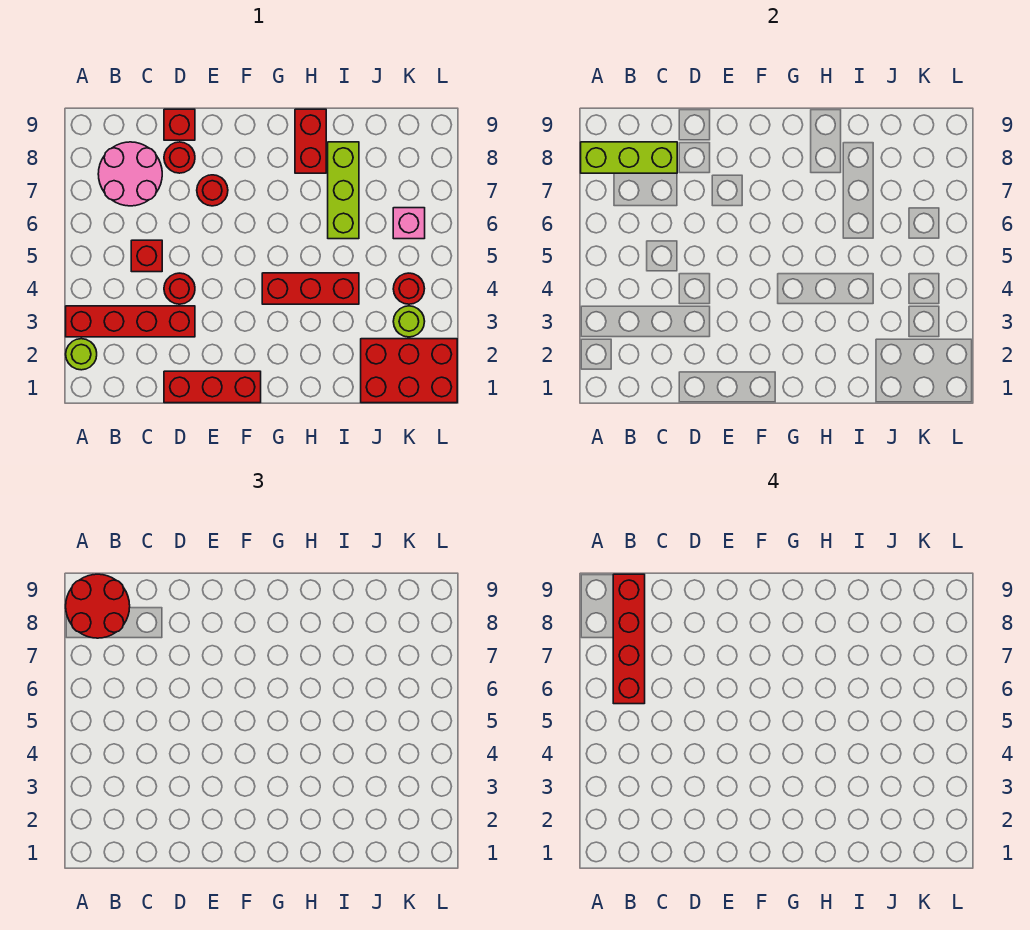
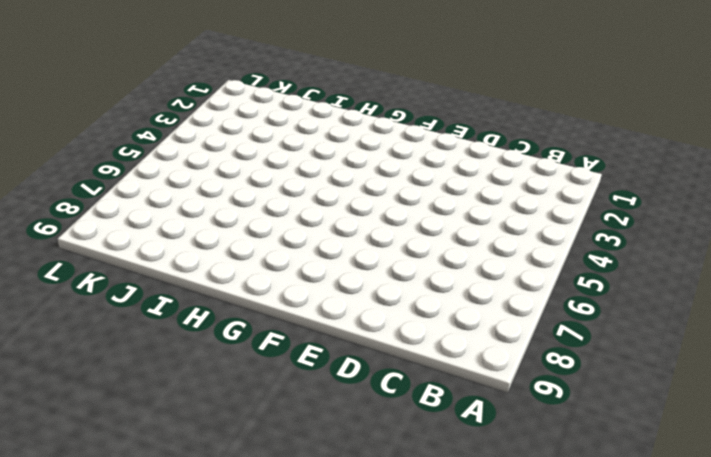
none -> lime round brick A2 level 1
none -> red brick A3:D3 level 1
none -> pink round brick B7:C8 level 1

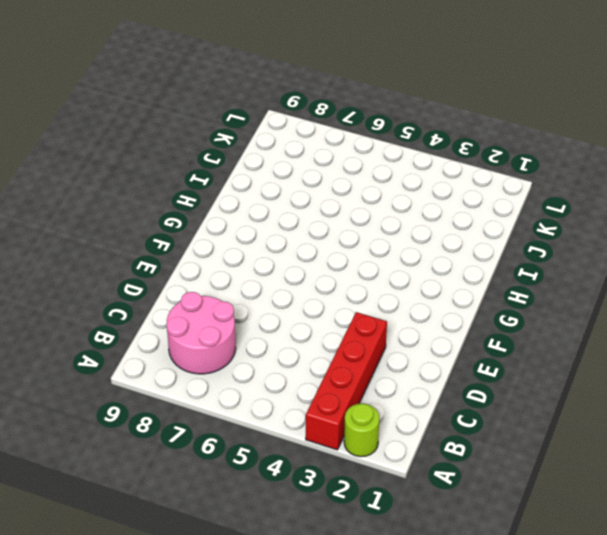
none -> red brick C5 level 1
none -> red brick D1:F1 level 1
none -> red round brick D4 level 1

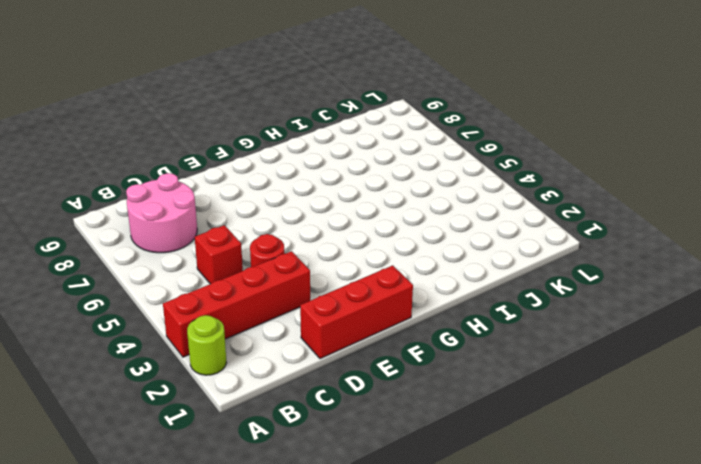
none -> red round brick D8 level 1
none -> red brick D9 level 1
none -> red round brick E7 level 1

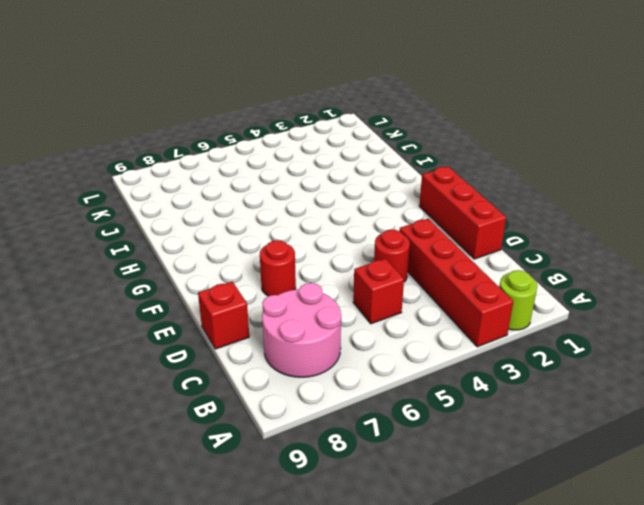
none -> red round brick D8 level 1
none -> red brick G4:I4 level 1
none -> red brick H8:H9 level 1

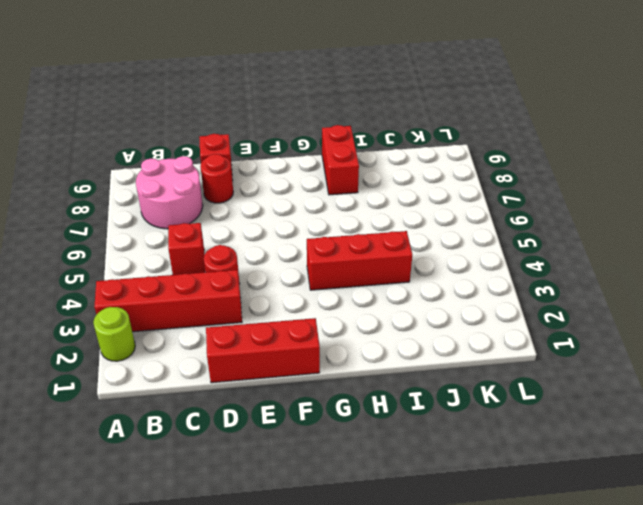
none -> red round brick E7 level 1
none -> lime brick I6:I8 level 1
none -> red brick J1:L2 level 1

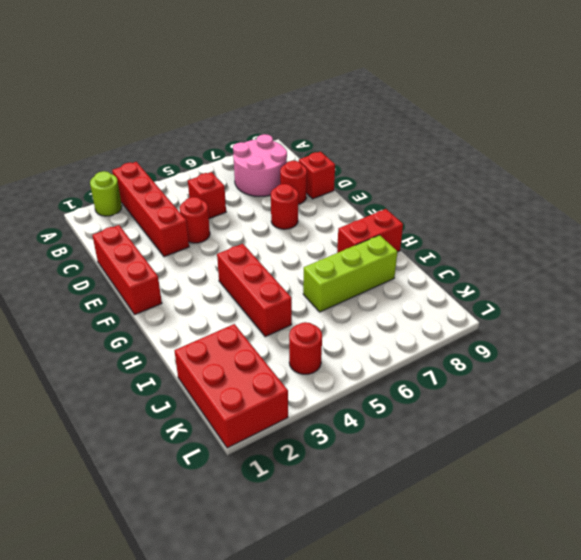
none -> lime round brick K3 level 1
none -> pink brick K6 level 1
none -> lime brick A8:C8 level 2

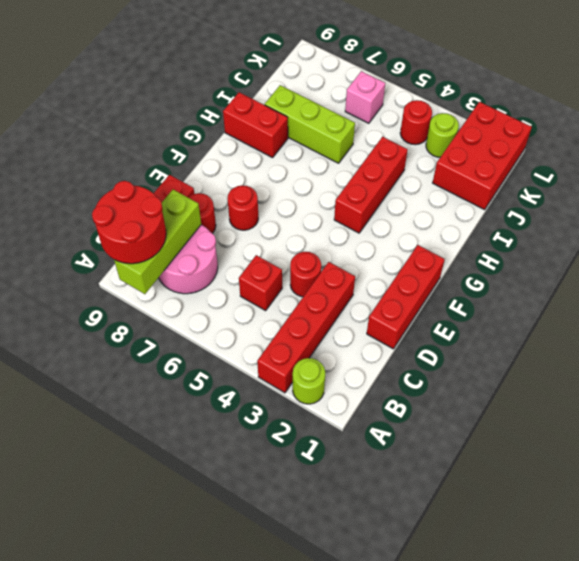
none -> red brick B6:B9 level 4

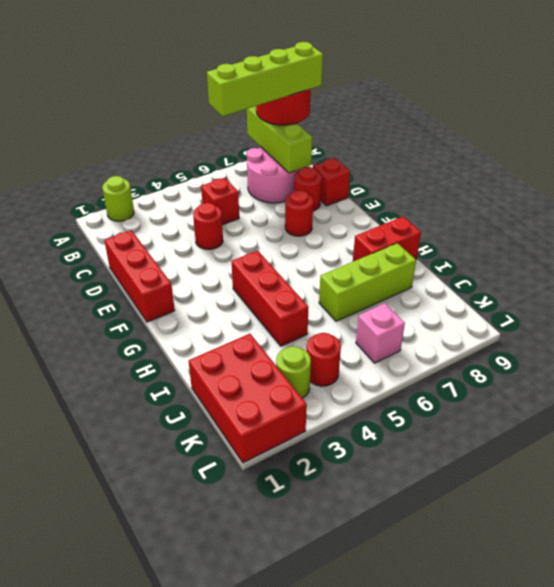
lime brick B6:B9 level 4 -> red brick B6:B9 level 4
none -> red brick A3:D3 level 1

